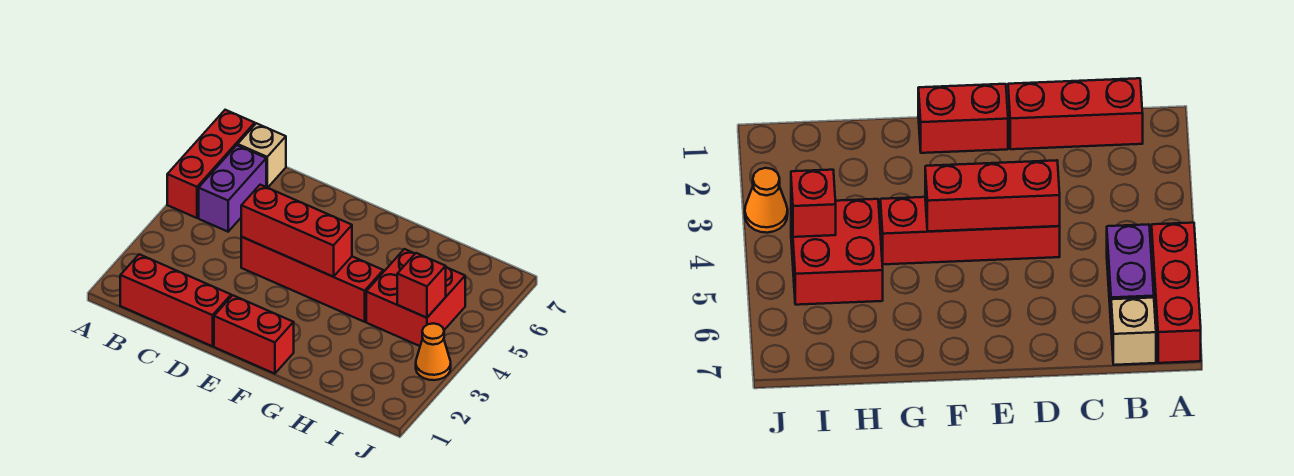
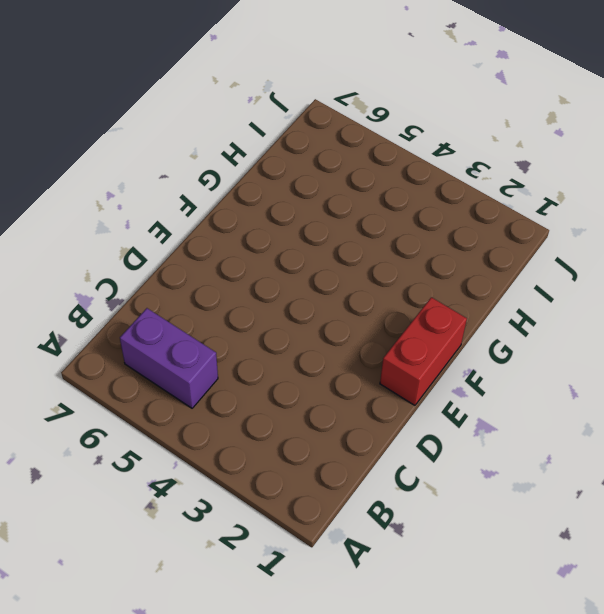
none -> red brick A5:A7 level 1
none -> red brick B1:D1 level 1

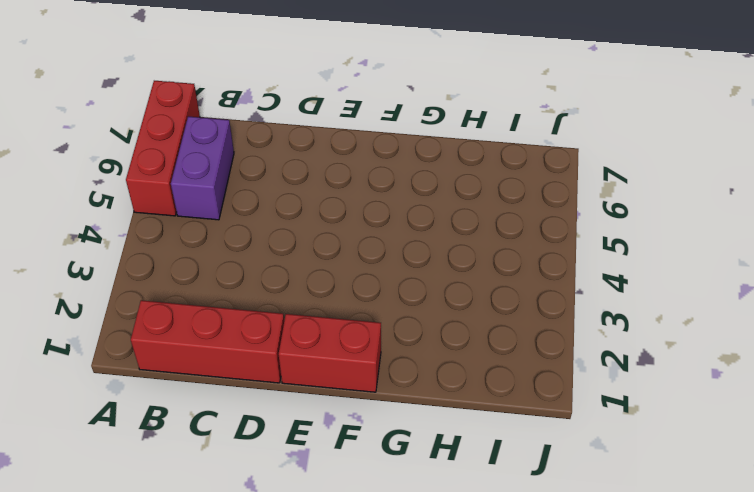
none -> tan brick B7 level 1
none -> red brick D4:G4 level 1

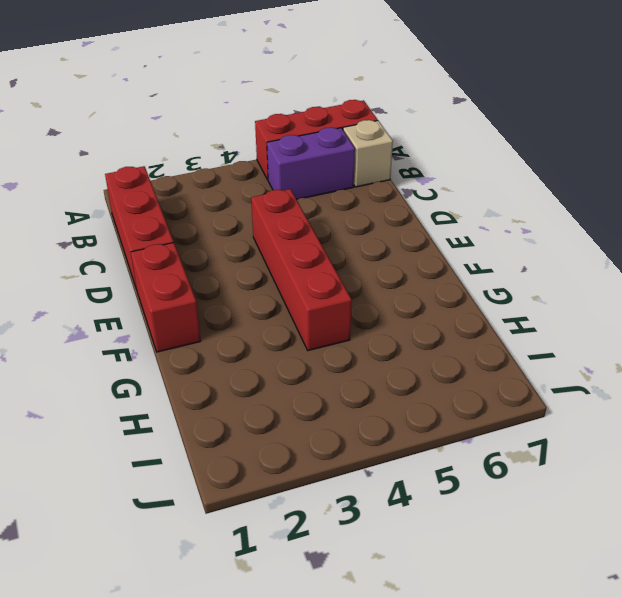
none -> red brick H4:I5 level 1
none -> orange cone J3 level 1

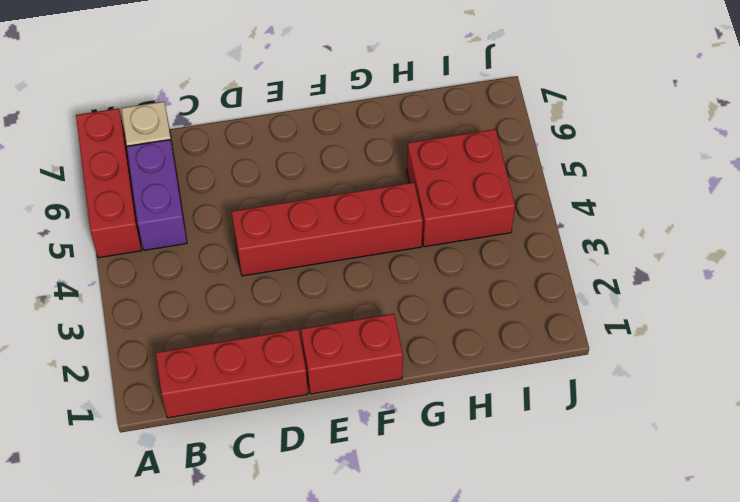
none -> orange cone J3 level 1
none -> red brick D4:F4 level 2

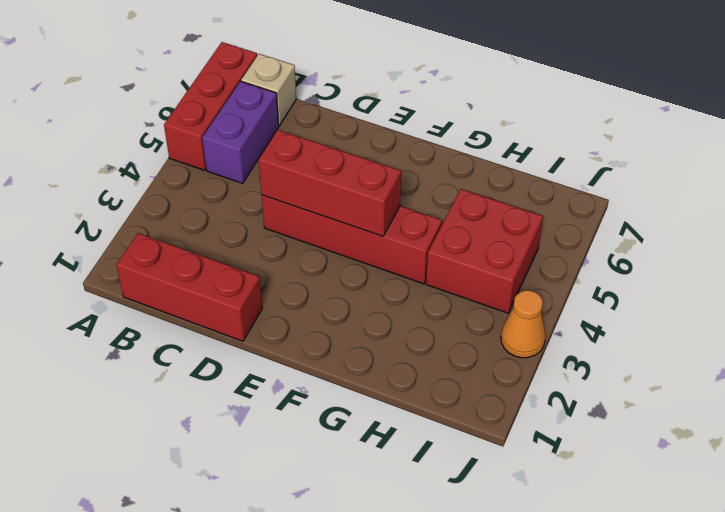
none -> red brick E1:F1 level 1
none -> red brick I4 level 2

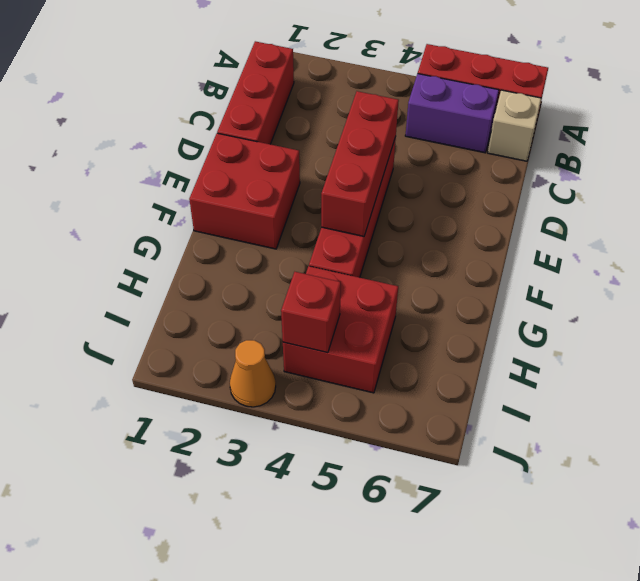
red brick E1:F2 level 1 -> red brick E1:F1 level 1

